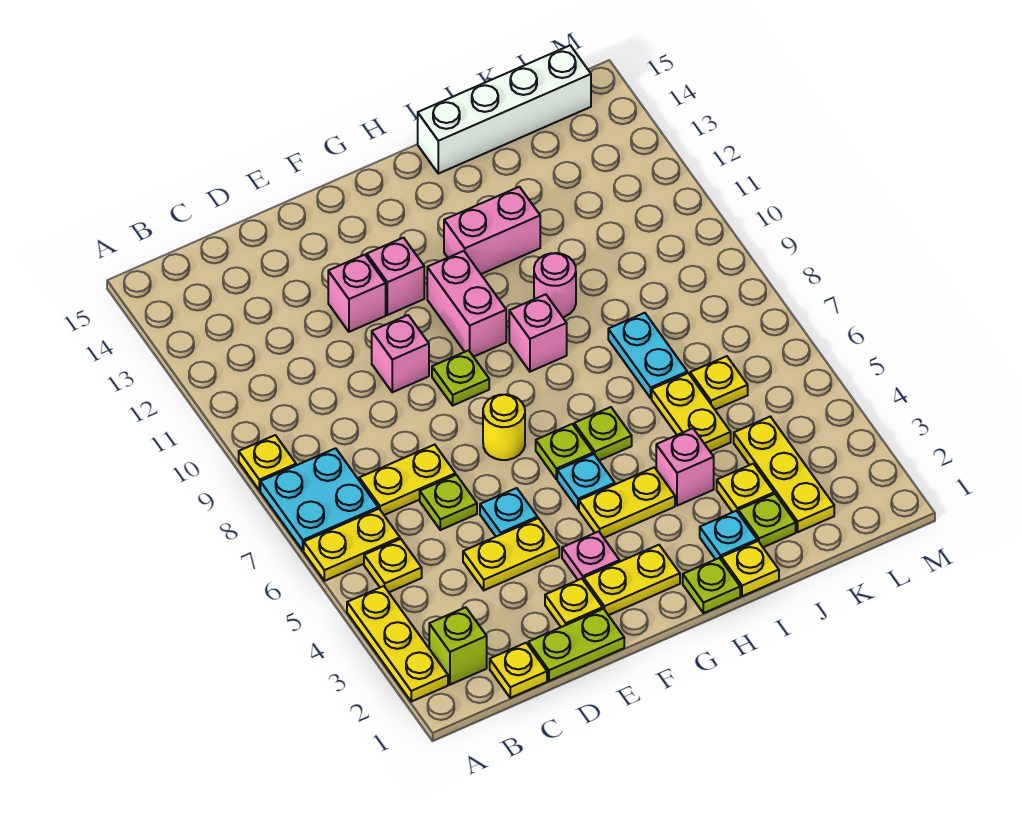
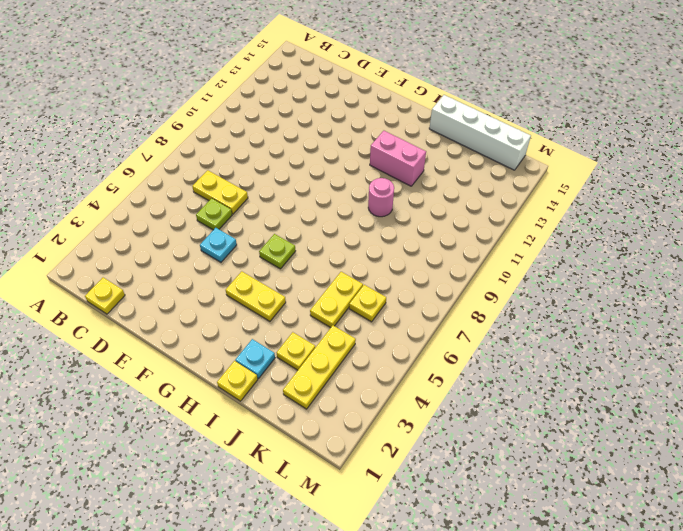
none -> yellow plate A2:A4 level 1
none -> yellow plate A6:B6 level 1
none -> cyan plate A7:B8 level 1
none -> yellow plate A9 level 1

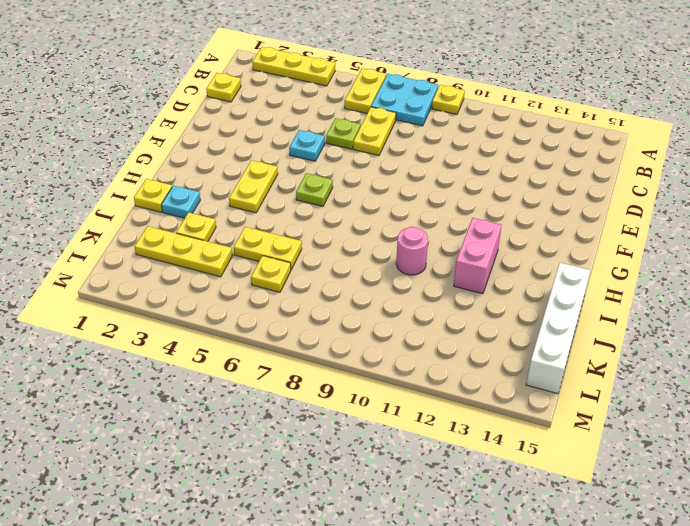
none -> lime brick B2 level 1
none -> yellow plate B5 level 1
none -> lime plate D1:E1 level 1
none -> yellow plate D4:E4 level 1

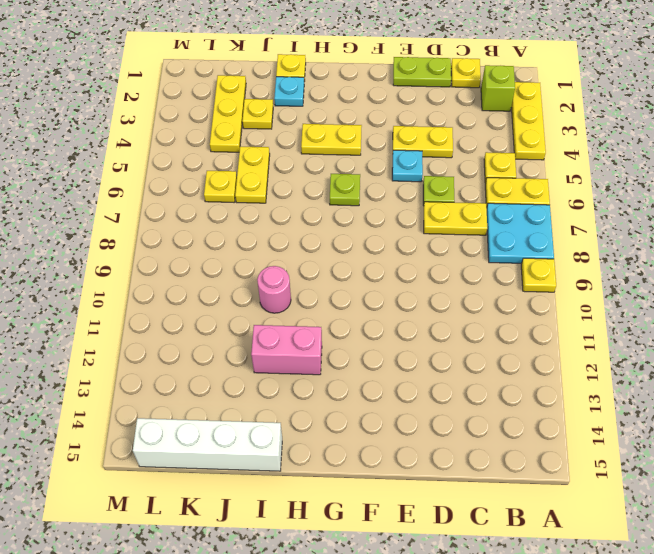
none -> yellow plate E2 level 1
none -> pink brick E10 level 1
none -> pink brick E12 level 1
none -> yellow plate F2:G2 level 1

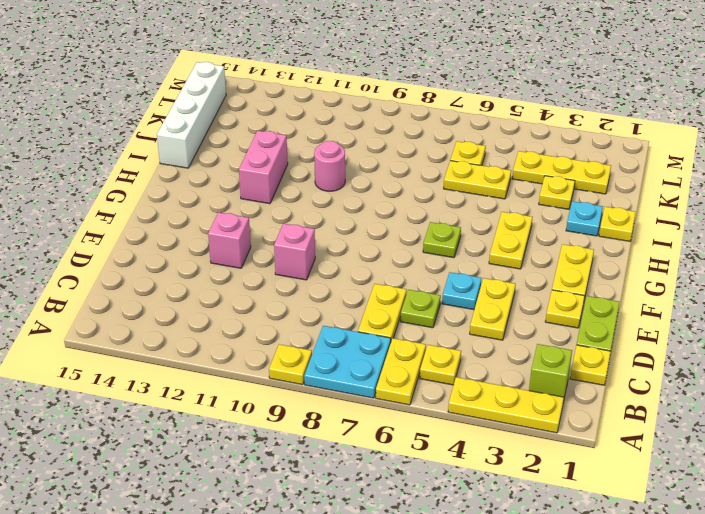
none -> pink plate F3 level 1
none -> yellow round brick F7 level 1
none -> lime plate F9 level 1
none -> pink brick F12 level 1

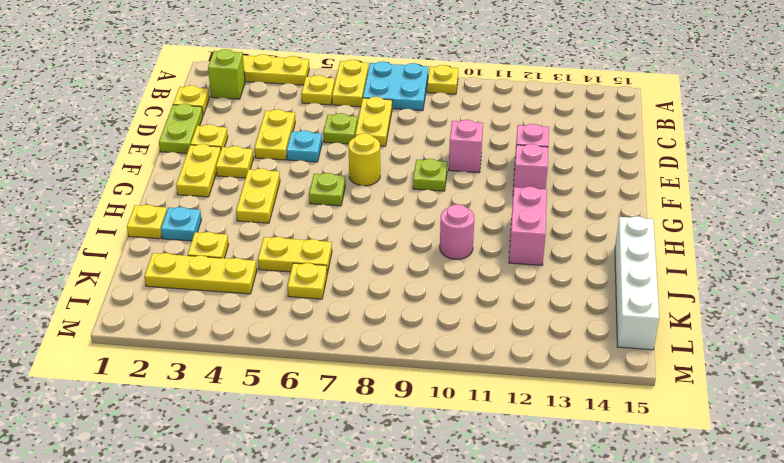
yellow plate F3 level 1 -> pink plate F3 level 1
none -> cyan plate G5 level 1
none -> pink brick G10:G11 level 1
none -> lime plate H1 level 1
none -> lime plate H6 level 1

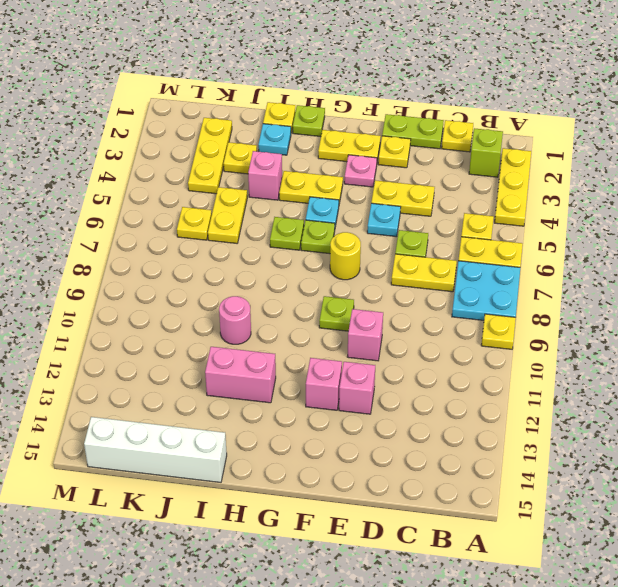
none -> pink brick G10:G11 level 1
none -> pink brick H9 level 1
none -> lime plate J2 level 1
none -> cyan plate J7:J8 level 1

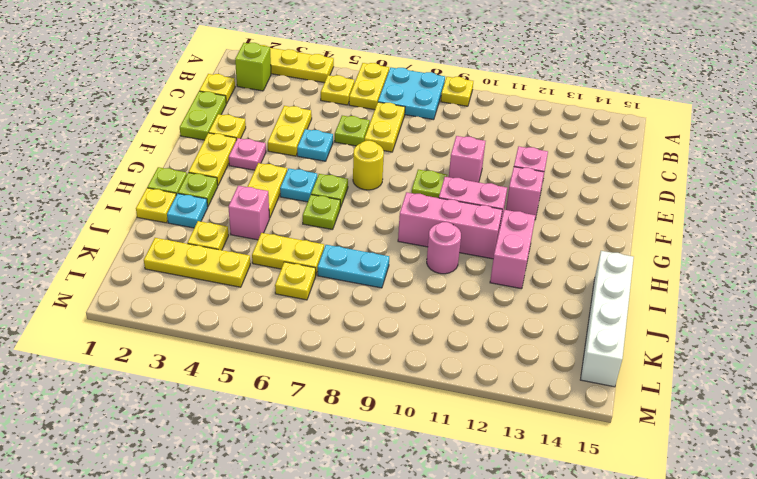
lime plate H2 level 1 -> lime plate J2 level 1
pink brick H9:H11 level 1 -> pink brick H9 level 1

